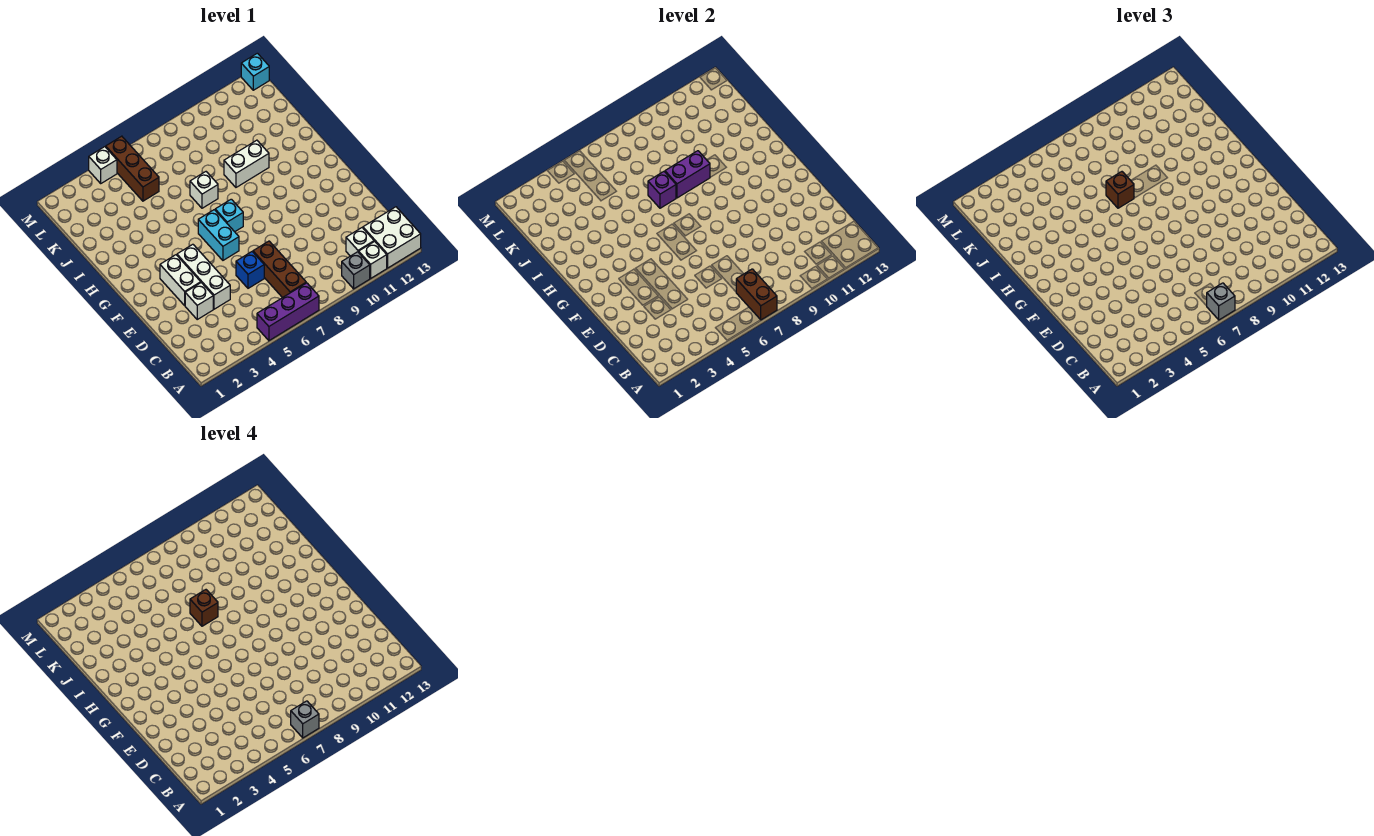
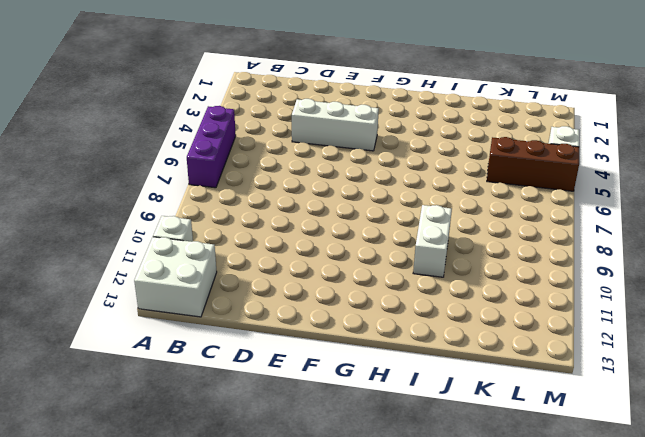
none -> grey brick A10 level 1
none -> brown brick B7:D7 level 1
none -> white brick B11 level 1

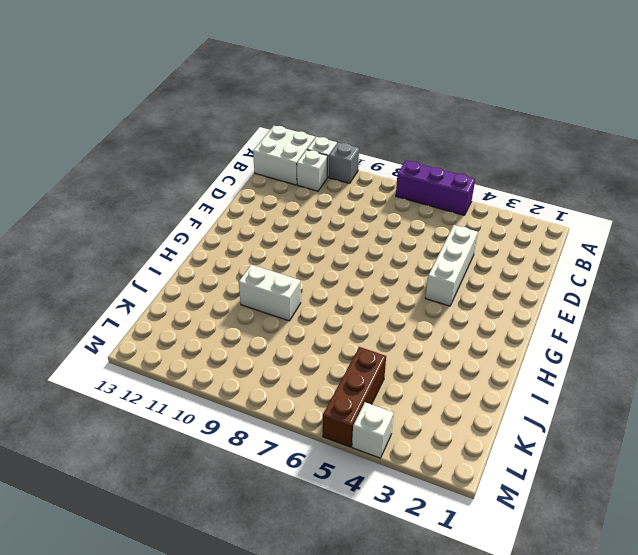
none -> brown brick B7:D7 level 1
none -> white brick D3 level 1
none -> blue brick D6 level 1

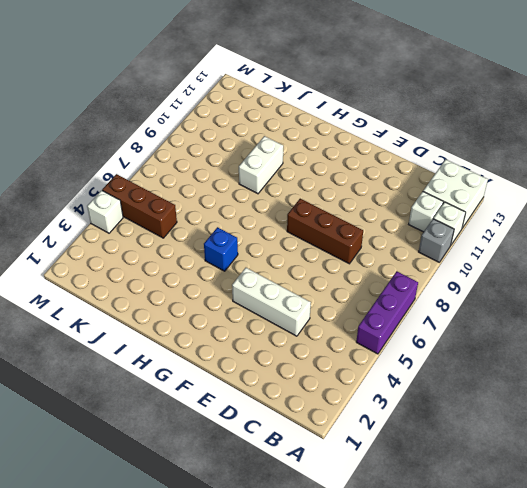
brown brick D8:F8 level 1 -> brown brick B7:D7 level 1
blue brick H5 level 1 -> blue brick D6 level 1
none -> white brick D3 level 1
none -> white brick E3:F3 level 1
none -> cyan brick F6:G6 level 1

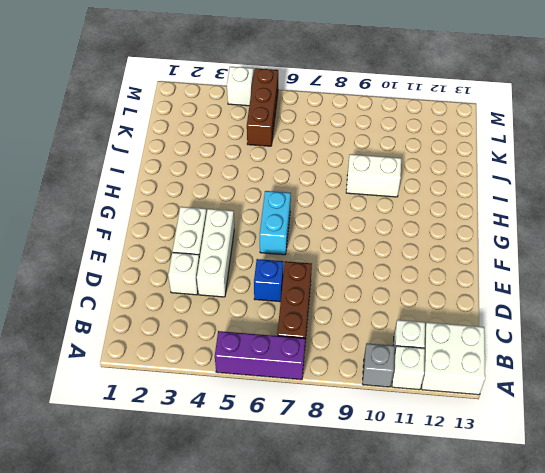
none -> cyan brick G7 level 1
none -> white brick I7 level 1
none -> cyan brick M13 level 1

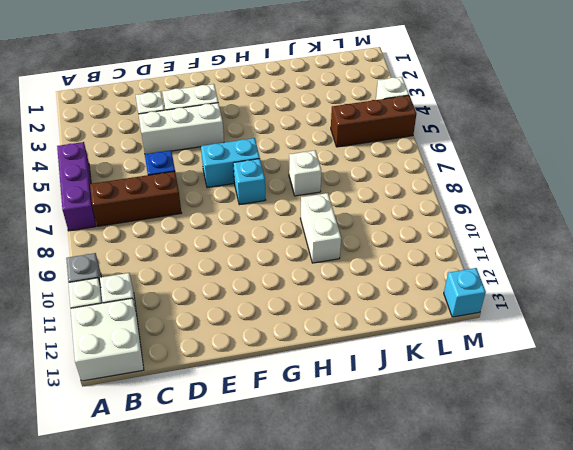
none -> brown brick A7:B7 level 2
none -> purple brick I7 level 2
none -> purple brick I8:I9 level 2

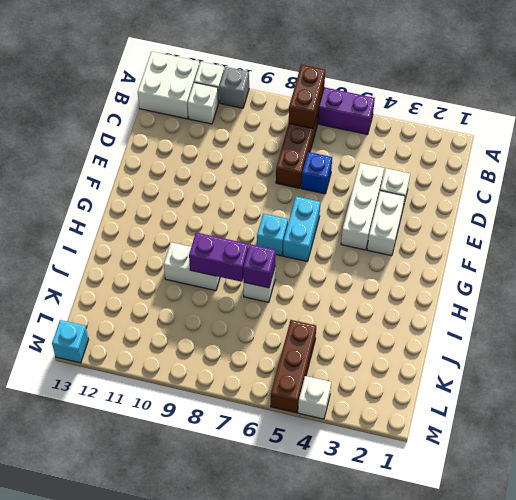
none -> grey brick A7 level 3
none -> brown brick I7 level 3
none -> grey brick A7 level 4

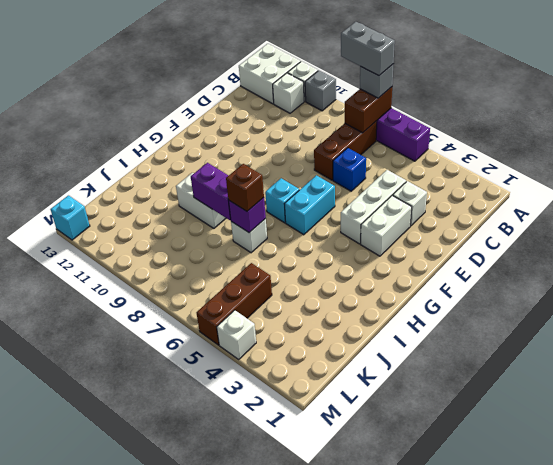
grey brick A7:A8 level 4 -> grey brick A7 level 4
none -> brown brick I7 level 4

